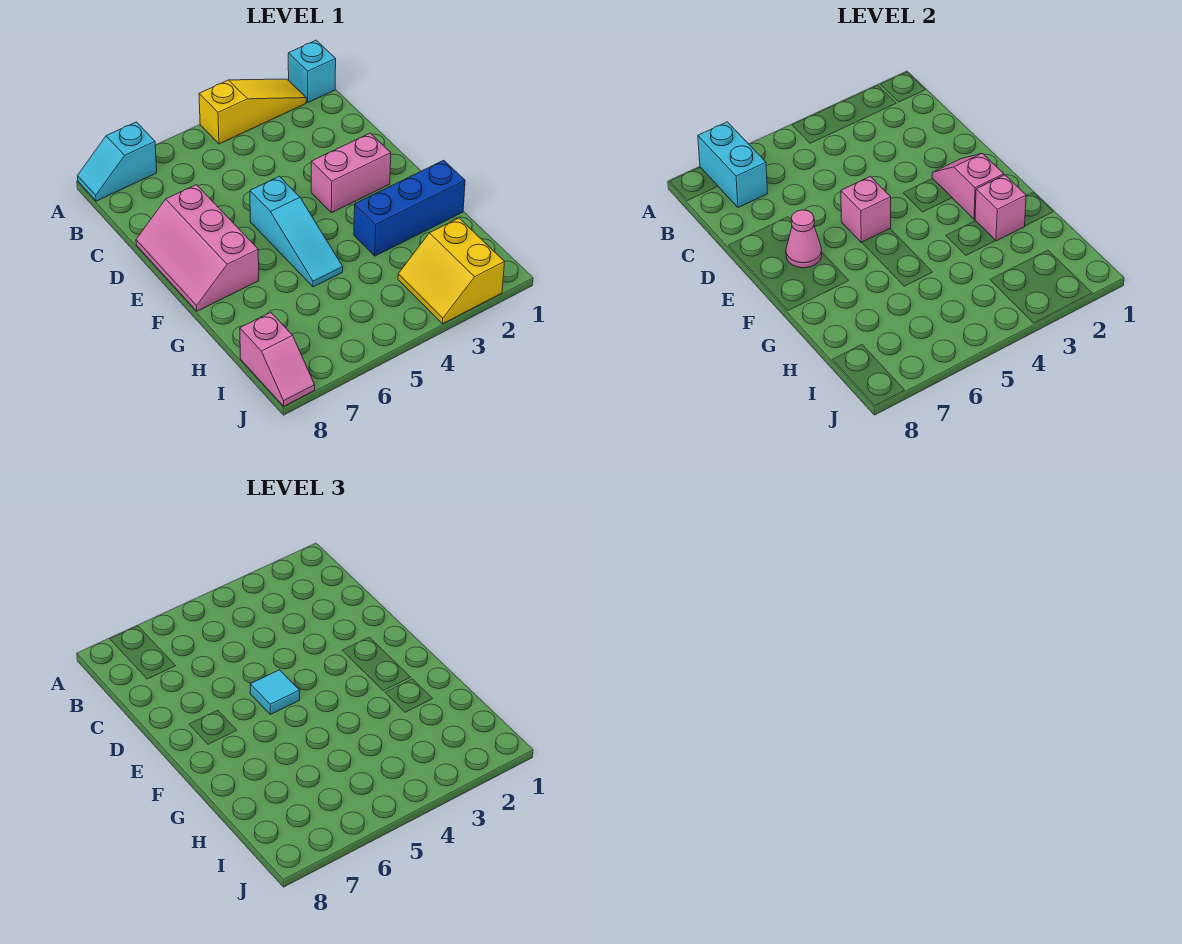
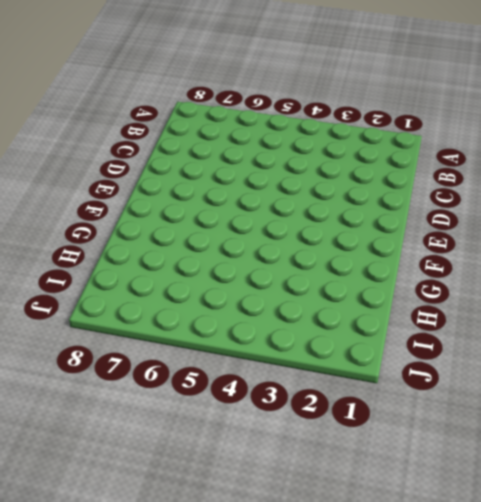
none -> cyan brick A1 level 1
none -> yellow slope A2:A4 level 1 top 4
none -> cyan slope A7:A8 level 1 top 7

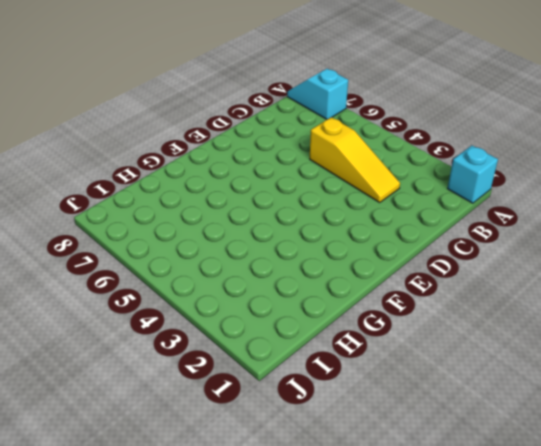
yellow slope C3:C5 level 1 top 5 -> yellow slope A2:A4 level 1 top 4
none -> pink slope D7:F8 level 1 top 7
none -> pink brick E2:E3 level 1
none -> cyan slope E5:G5 level 1 top E

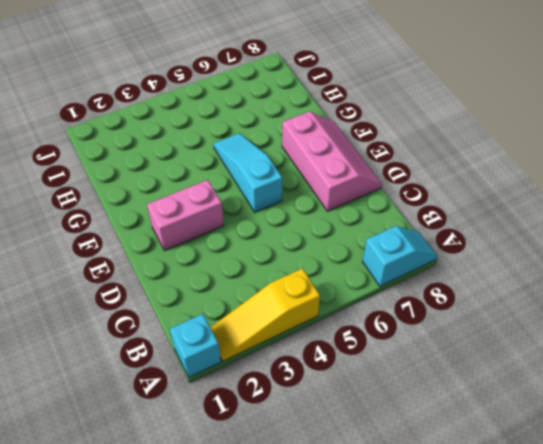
none -> blue brick G1:G3 level 1
none -> yellow slope I2:J3 level 1 top 2
none -> pink slope I8:J8 level 1 top I

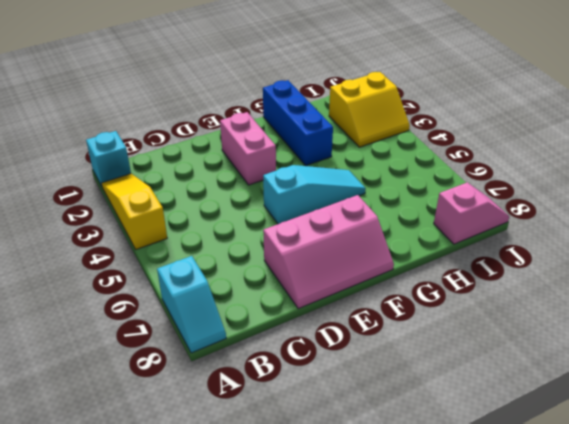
none -> cyan brick A7:B7 level 2
none -> pink slope E2:F2 level 2 top F
none -> pink brick E5 level 2

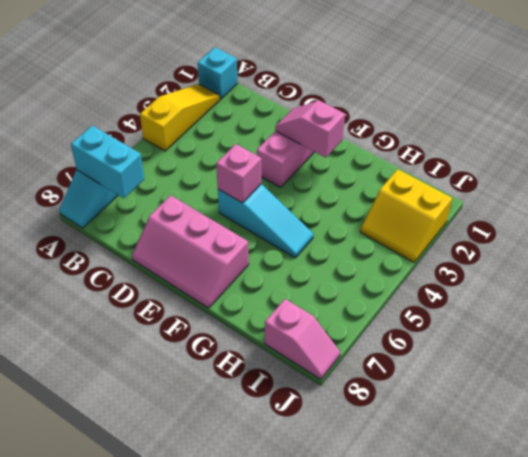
none -> blue brick G1:G3 level 1
none -> pink cone E7 level 2
none -> pink brick G2 level 2

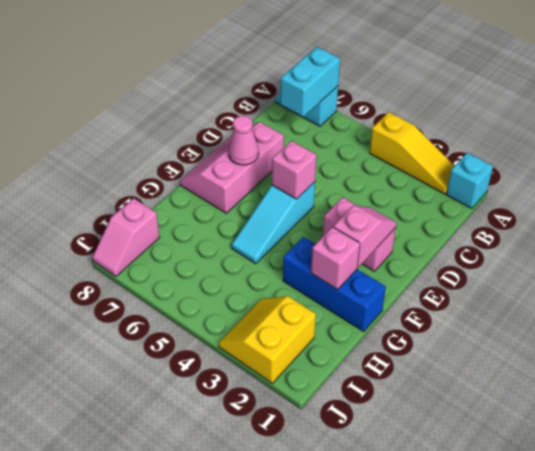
none -> cyan tile E5 level 3

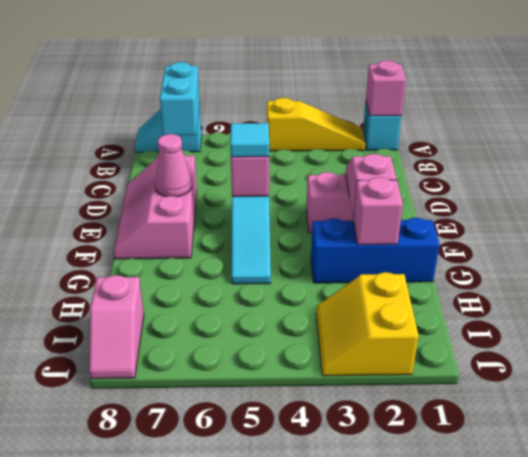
pink brick A1 level 2 -> none

